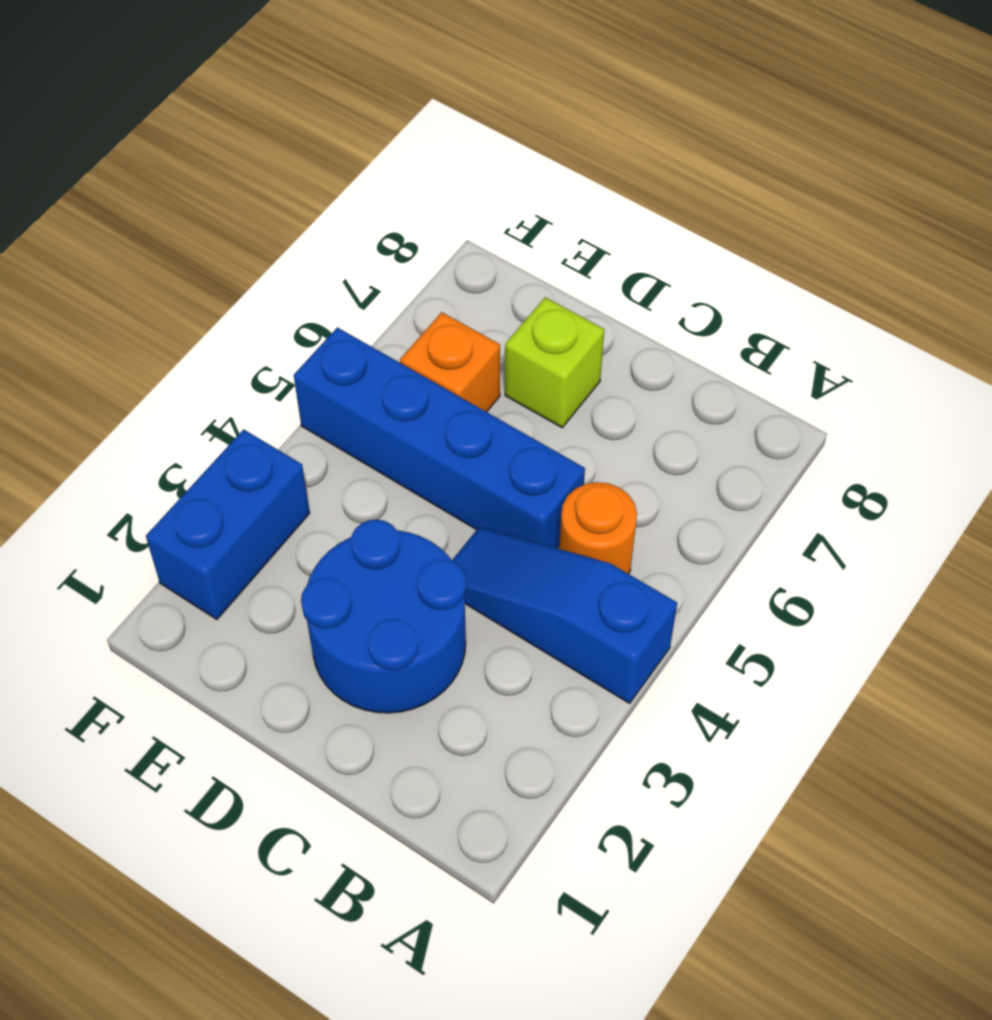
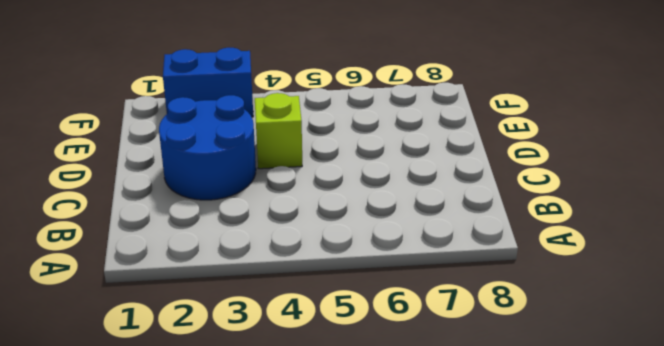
lime brick D4 level 1 -> lime brick D7 level 1
none -> blue slope A4:C4 level 1 top A
none -> orange round brick B5 level 1

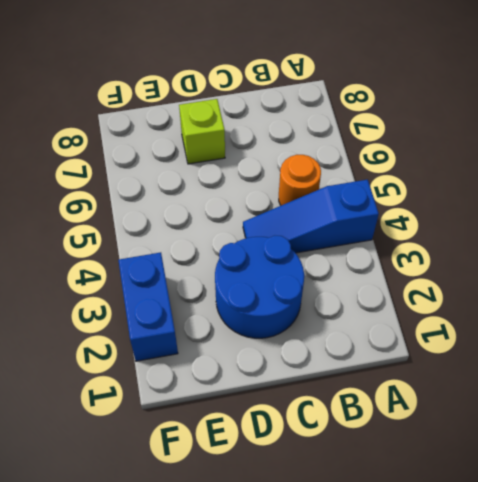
none -> blue brick C5:F5 level 1
none -> orange brick E6 level 1

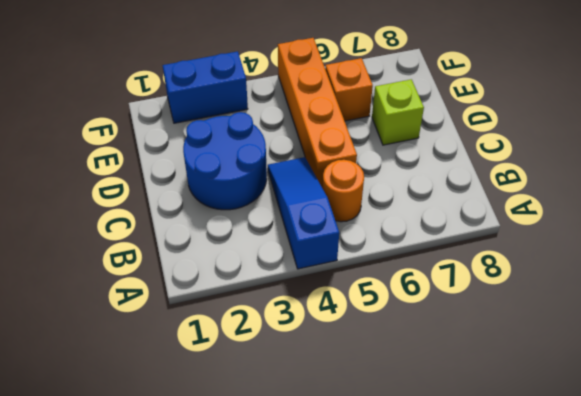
orange brick C5:F5 level 1 -> blue brick C5:F5 level 1

